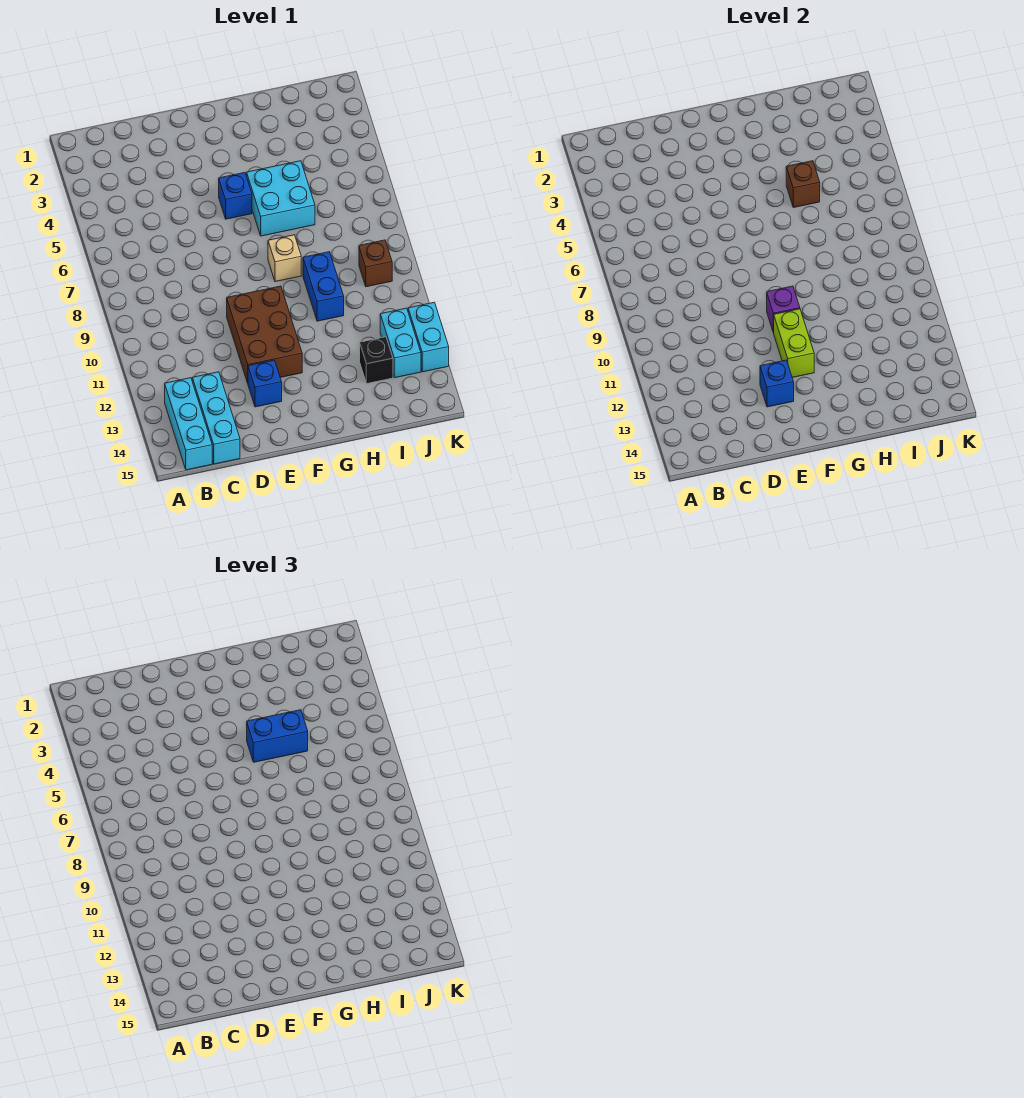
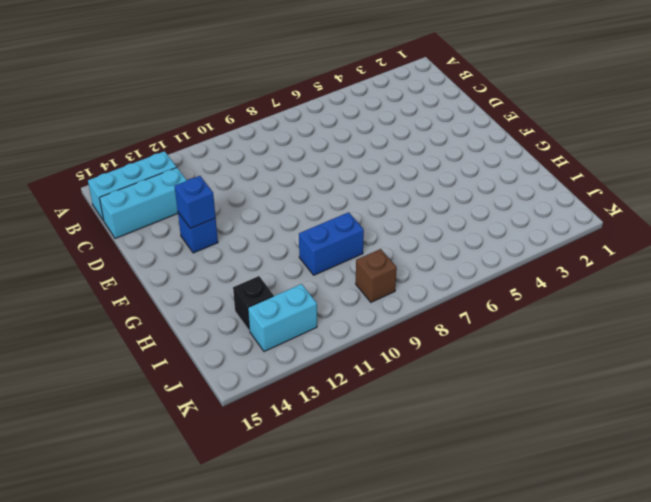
none -> brown brick E10:F12 level 1
none -> blue brick F5 level 1
none -> cyan brick G5:H6 level 1

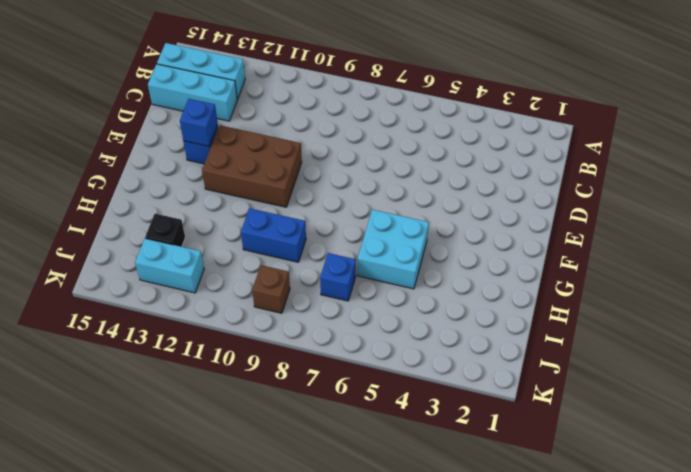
blue brick I7 level 1 -> blue brick F5 level 1
none -> tan brick G8 level 1
none -> cyan brick K12:K13 level 1
none -> purple brick F10 level 2

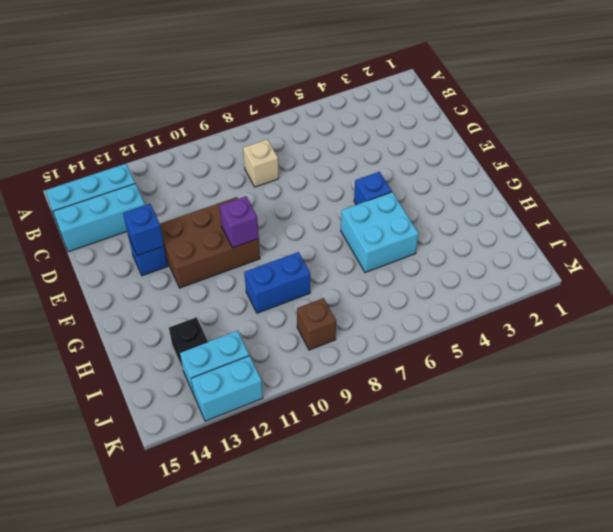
tan brick C8 level 1 -> tan brick G8 level 1
none -> lime brick F11:F12 level 2
none -> brown brick H5 level 2
none -> blue brick G5:H5 level 3

